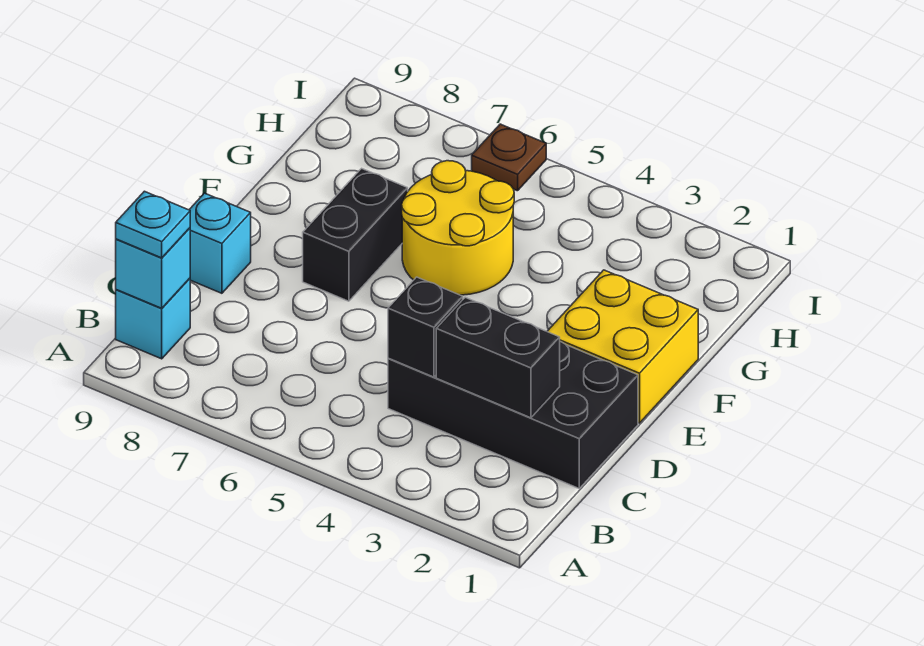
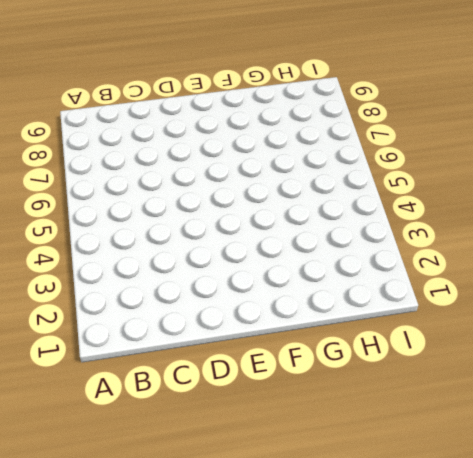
none -> cyan brick B9 level 1
none -> black brick C1:D4 level 1

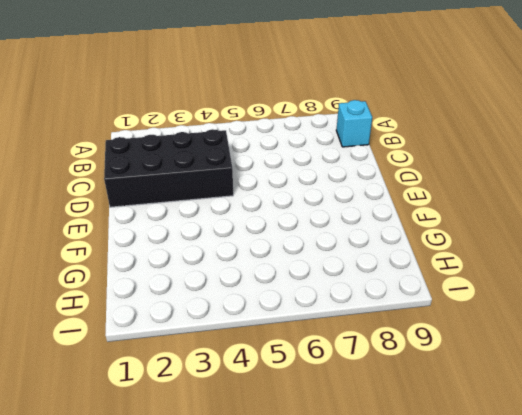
none -> cyan brick D9 level 1
none -> yellow brick E1:F2 level 1

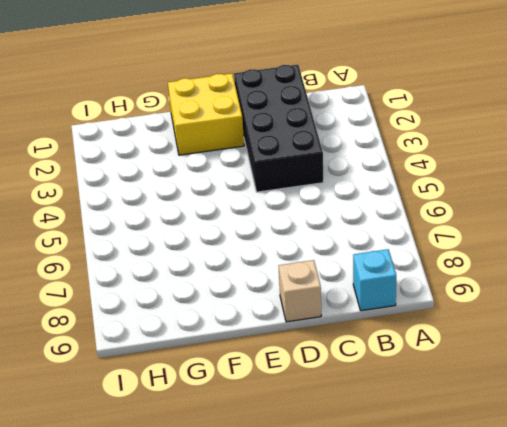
tan brick D9 level 1 -> cyan brick D9 level 1
none -> black brick E7:F7 level 1
none -> yellow round brick F5:G6 level 1

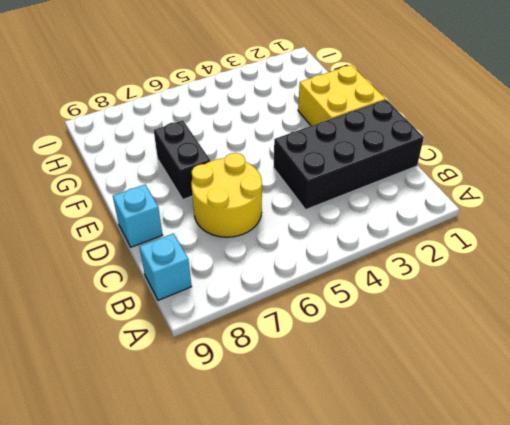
yellow round brick C6:D7 level 1 -> yellow round brick F5:G6 level 1
none -> brown plate I6 level 1
none -> cyan brick B9 level 2

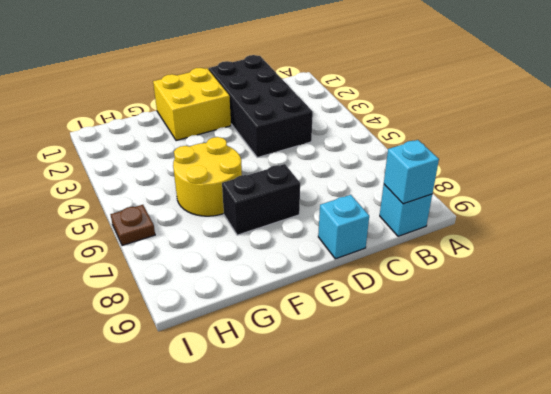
none -> black brick C2:C3 level 2
none -> black brick C4 level 2

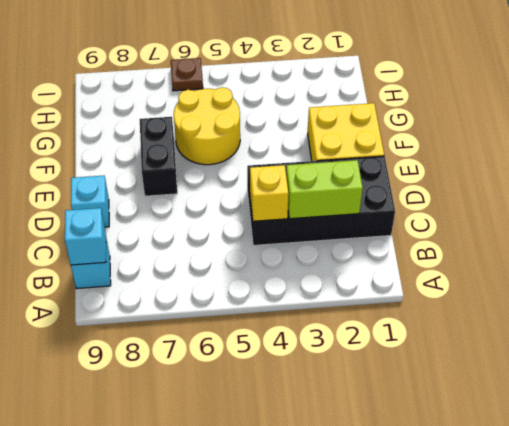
lime brick C2:C3 level 2 -> black brick C2:C3 level 2
yellow brick C4 level 2 -> black brick C4 level 2
none -> cyan plate B9 level 3

